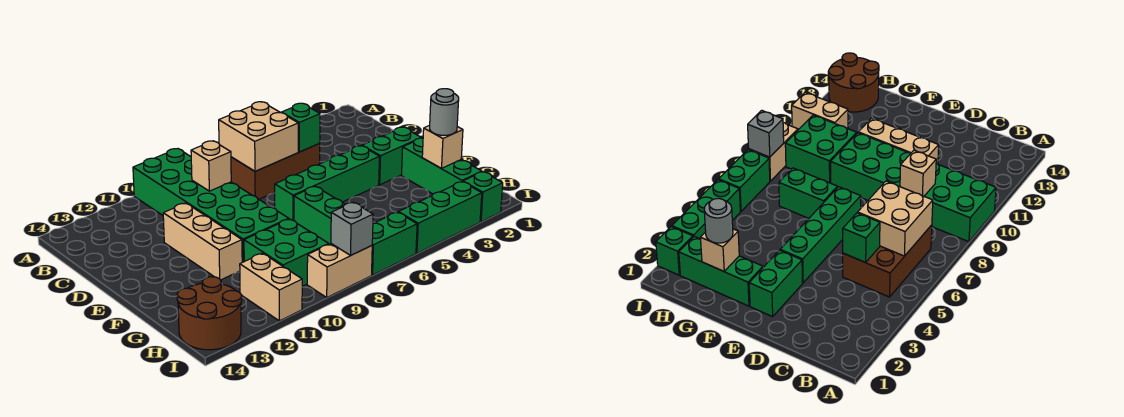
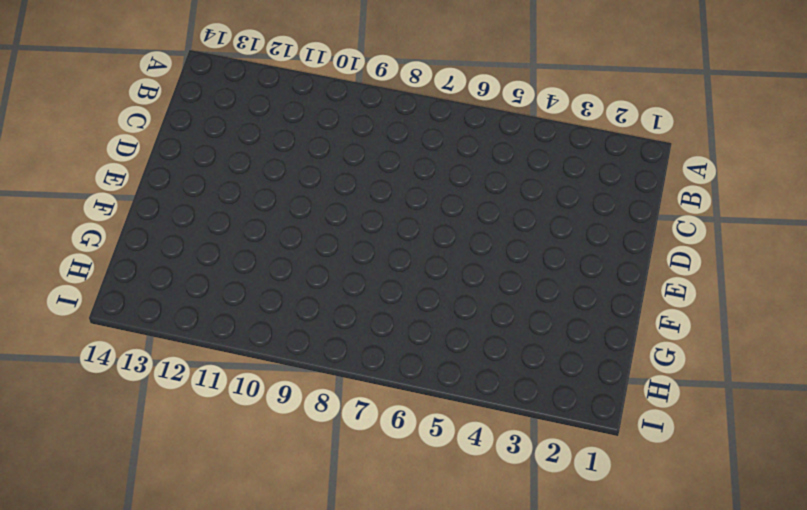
none -> green brick A9:F10 level 1
none -> brown brick B5:C7 level 1
none -> tan brick D11:F11 level 1

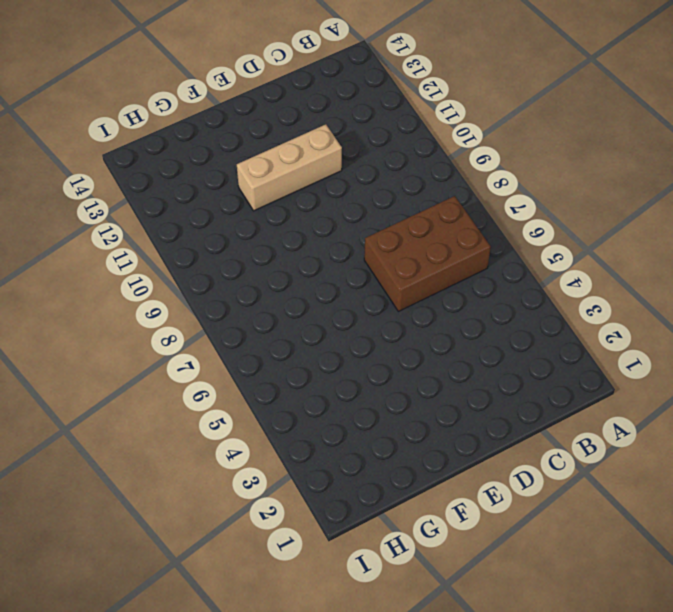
brown brick B6:D7 level 1 -> brown brick B5:C7 level 1
none -> green brick A9:F10 level 1
none -> green brick E2:E3 level 1
none -> green brick E4:E7 level 1

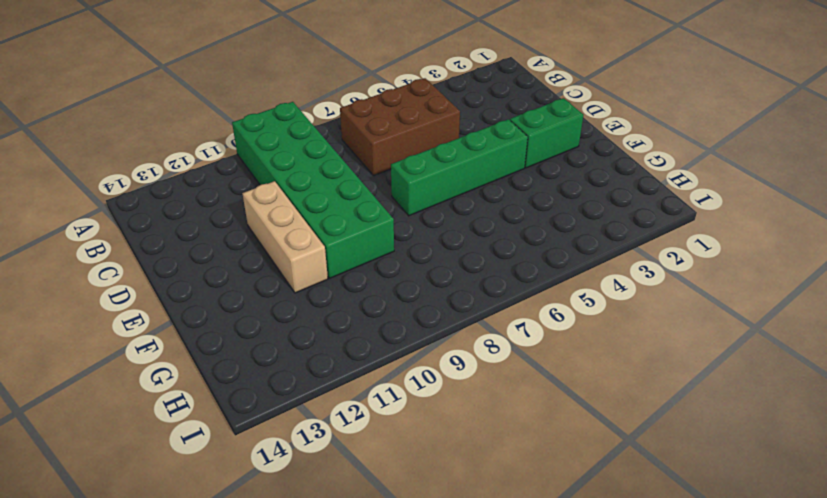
none -> green brick F2:H2 level 1
none -> green brick F7:G7 level 1
none -> green brick G9:H10 level 1

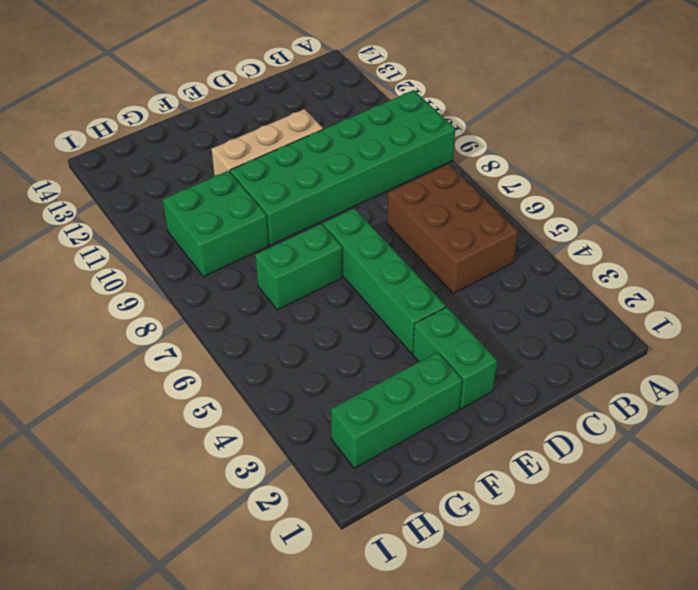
none -> tan brick H11:I11 level 1
none -> brown round brick H13:I14 level 1
none -> green brick I2 level 1

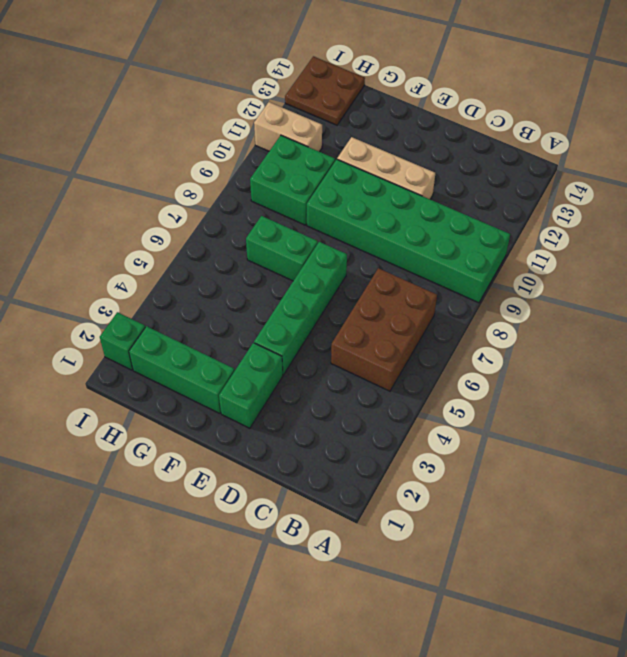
brown plate H13:I14 level 1 -> brown round brick H13:I14 level 1
none -> green brick I3:I5 level 1
none -> green brick I6:I7 level 1
none -> tan brick I8:I9 level 1

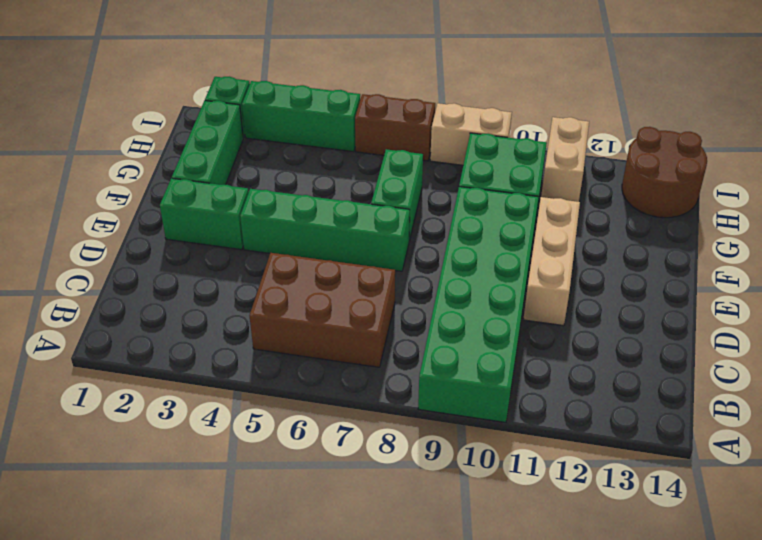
brown brick I6:I7 level 1 -> green brick I6:I7 level 1
none -> tan brick B6:C7 level 2
none -> green brick C5 level 2
none -> tan brick C9 level 2

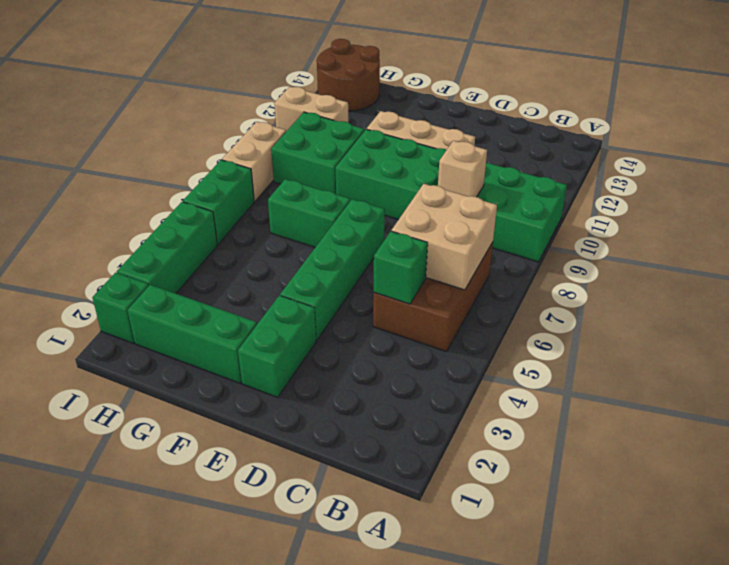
none -> tan brick G2 level 2
none -> grey brick I8 level 2
none -> grey round brick G2 level 3

